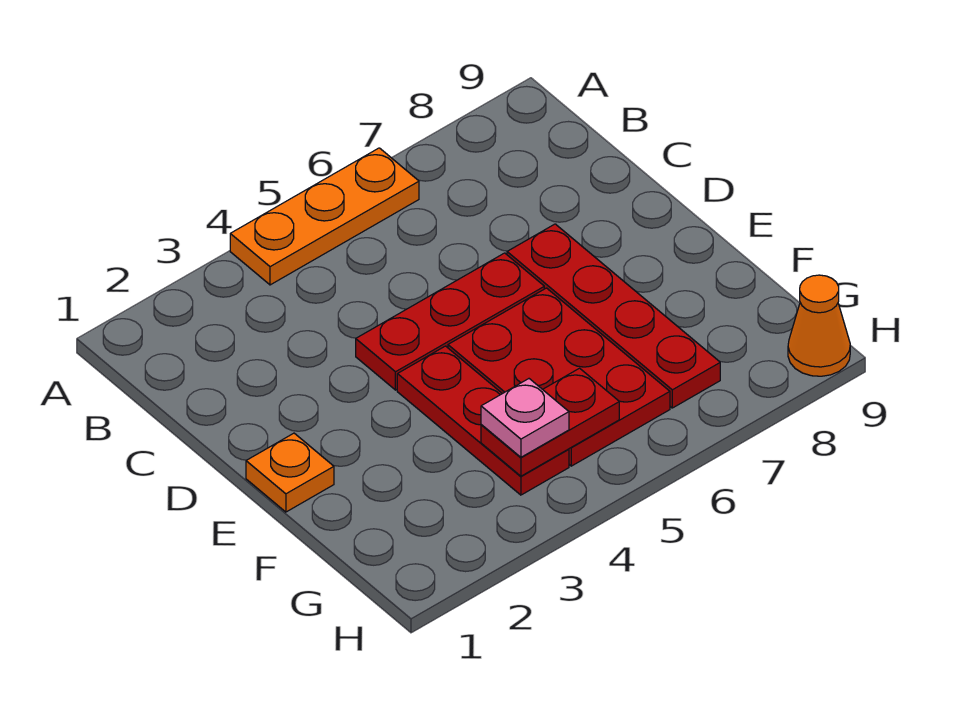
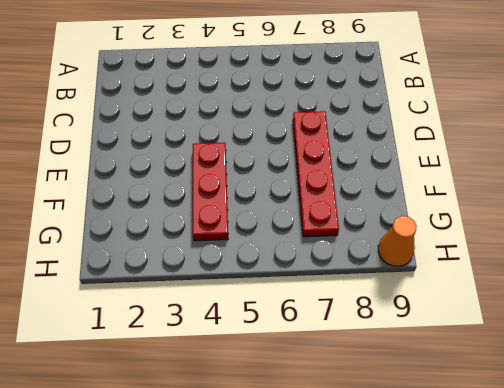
none -> orange plate A4:A6 level 1
none -> red plate D4:D6 level 1

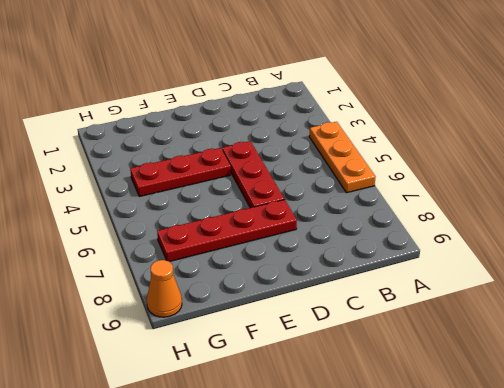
none -> orange plate E1 level 1
none -> red plate E5:G6 level 1

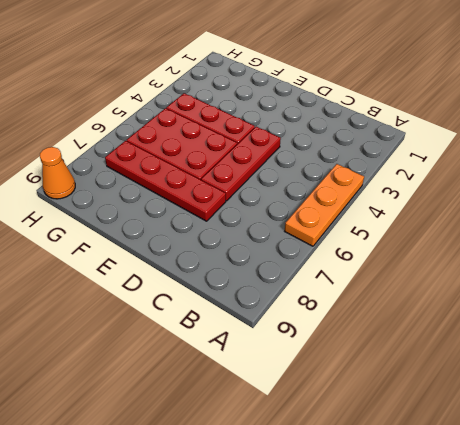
none -> orange plate E1 level 1
none -> red plate G4:G5 level 2

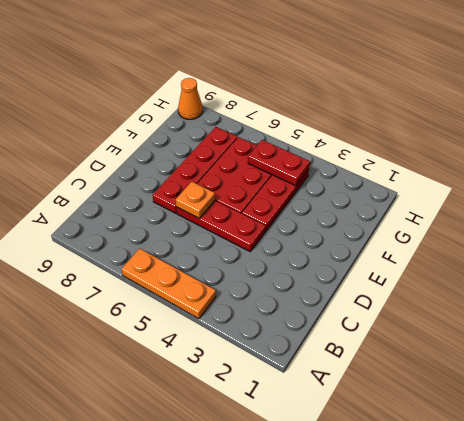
orange plate D6 level 2 -> orange plate E1 level 1
none -> pink plate G4 level 3

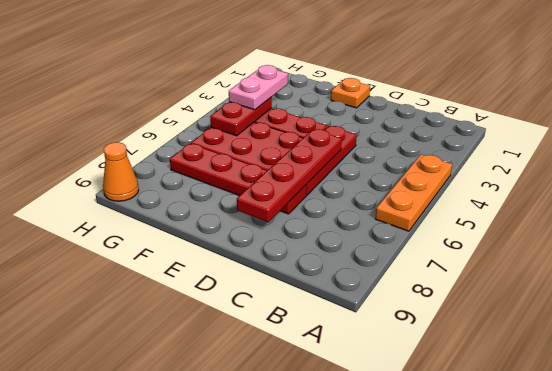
red plate D5:D8 level 2 -> none
pink plate G3:G4 level 3 -> pink plate G4 level 3

